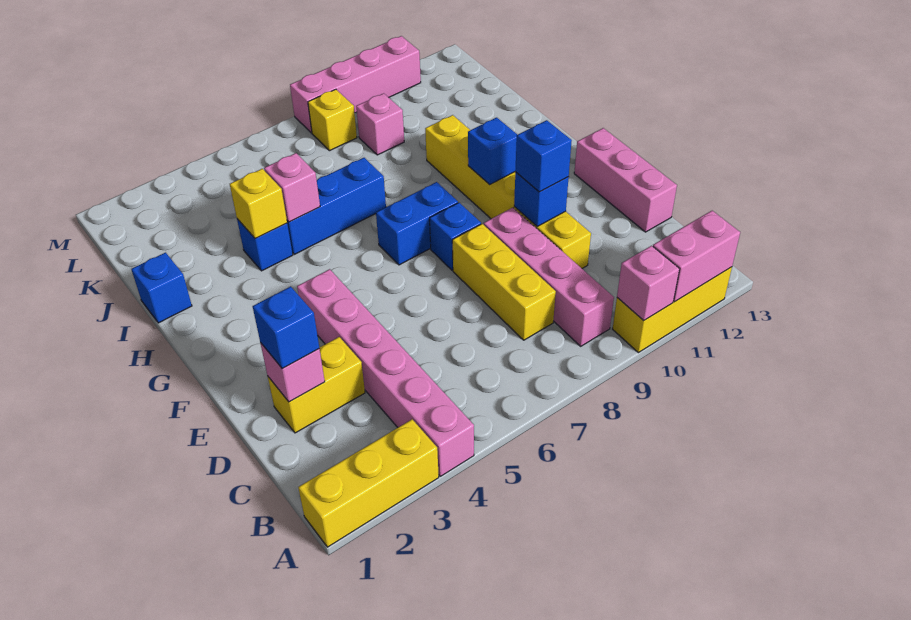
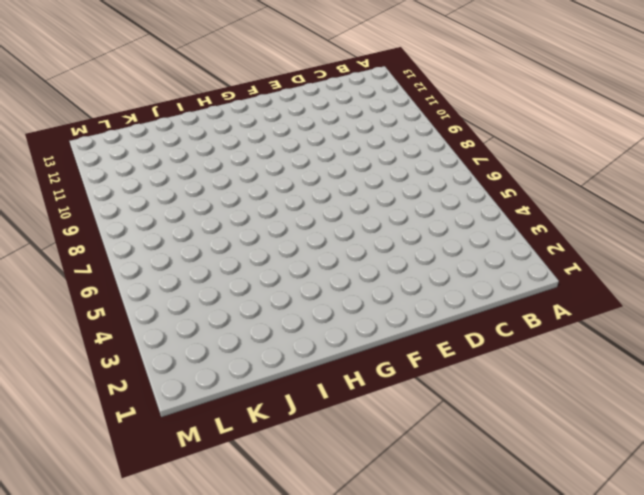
none -> yellow brick A1:A3 level 1
none -> pink brick A4:F4 level 1
none -> yellow brick A10:A12 level 1

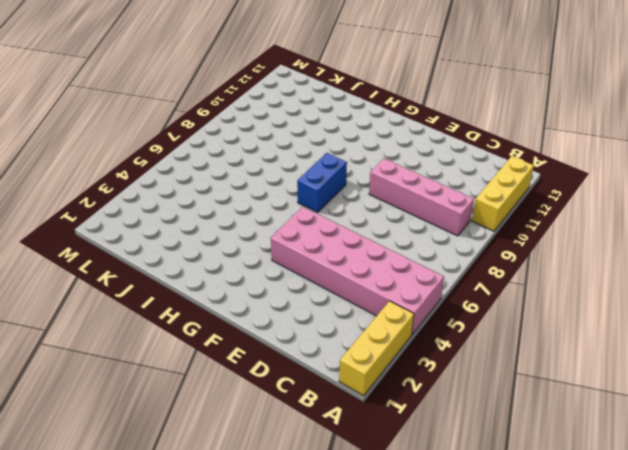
pink brick A4:F5 level 1 -> pink brick A4:F4 level 1
none -> yellow brick C8:E8 level 1
none -> yellow brick D2:D3 level 1
none -> yellow brick D10:I10 level 1

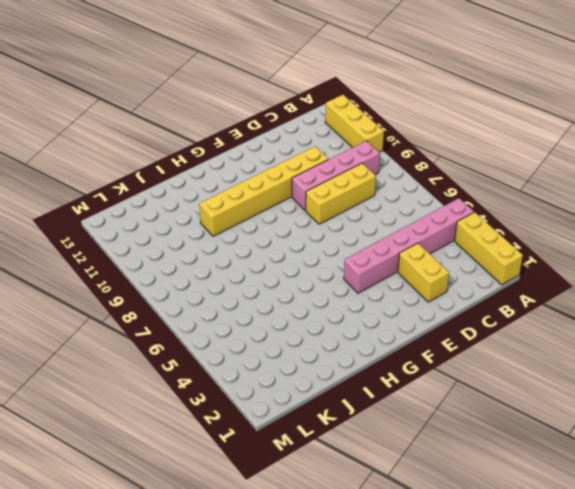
none -> pink brick D13:F13 level 1
none -> blue brick F8 level 1
none -> blue brick G7:G8 level 1

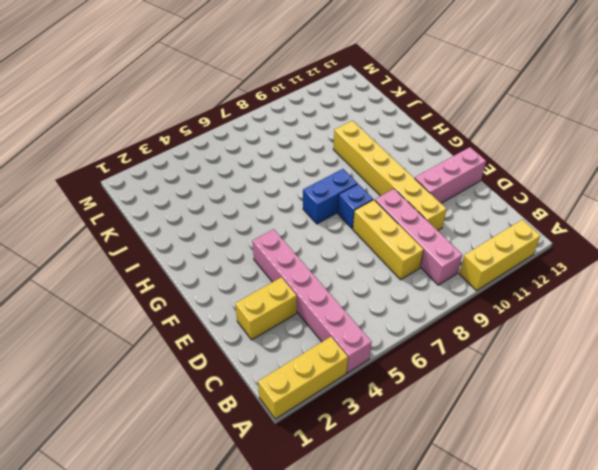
pink brick E11:E13 level 1 -> pink brick D13:F13 level 1
none -> blue brick I1 level 1
none -> blue brick I4 level 1
none -> blue brick I5:I7 level 1

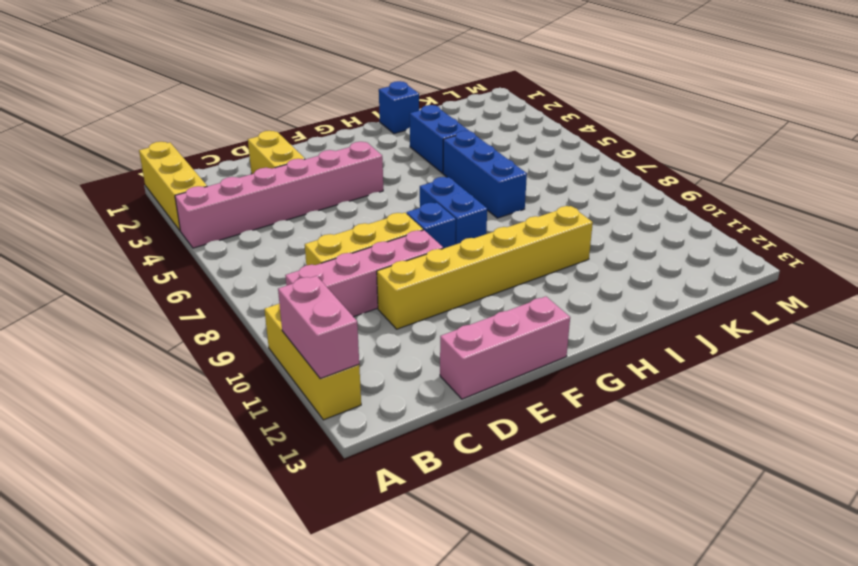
blue brick I3:I4 level 1 -> blue brick I4 level 1
none -> pink brick K9 level 1
none -> yellow brick L8 level 1
none -> pink brick M8:M11 level 1

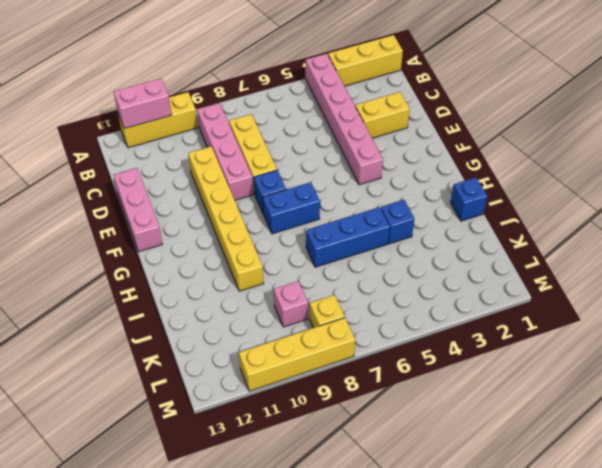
yellow brick M8:M11 level 1 -> pink brick M8:M11 level 1
none -> pink brick A10 level 2
none -> pink brick D2 level 2
none -> blue brick E10 level 2

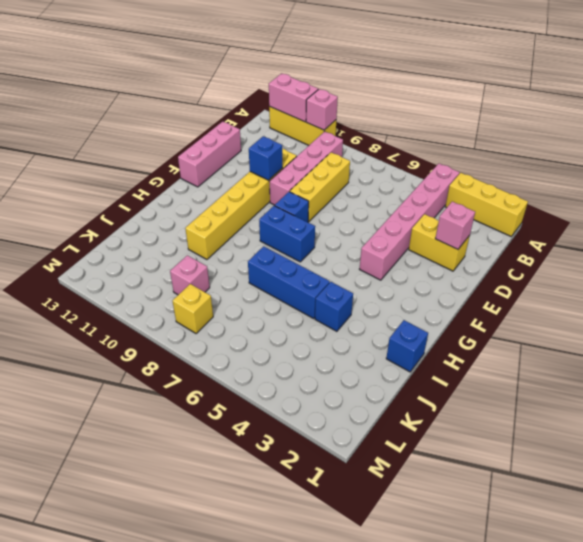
none -> pink brick M8:M11 level 1
none -> blue brick G10 level 2
none -> yellow brick I4 level 2

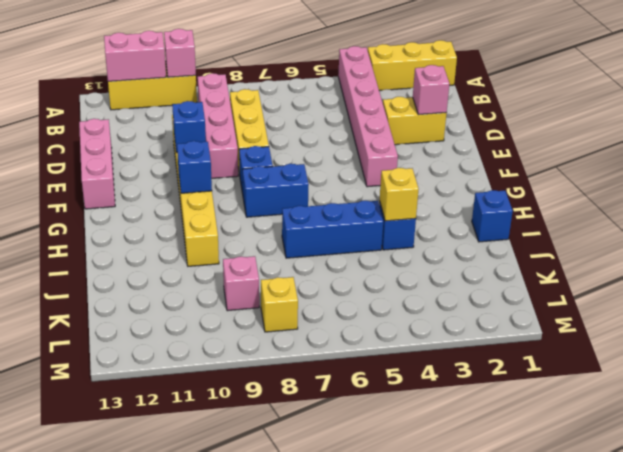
none -> pink brick M8:M11 level 1
none -> pink brick I5 level 2
none -> blue brick D2 level 3

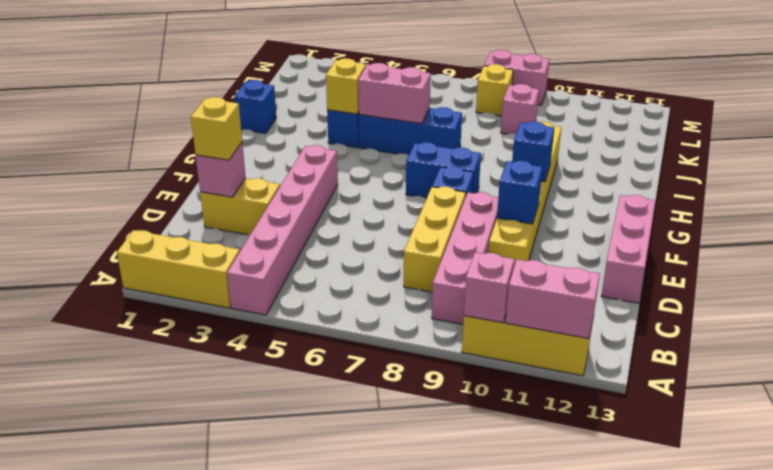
yellow brick D2 level 3 -> blue brick D2 level 3
pink brick I5:I6 level 2 -> pink brick I5 level 2
pink brick M8:M9 level 1 -> pink brick M8:M11 level 1
none -> blue brick E10 level 3

